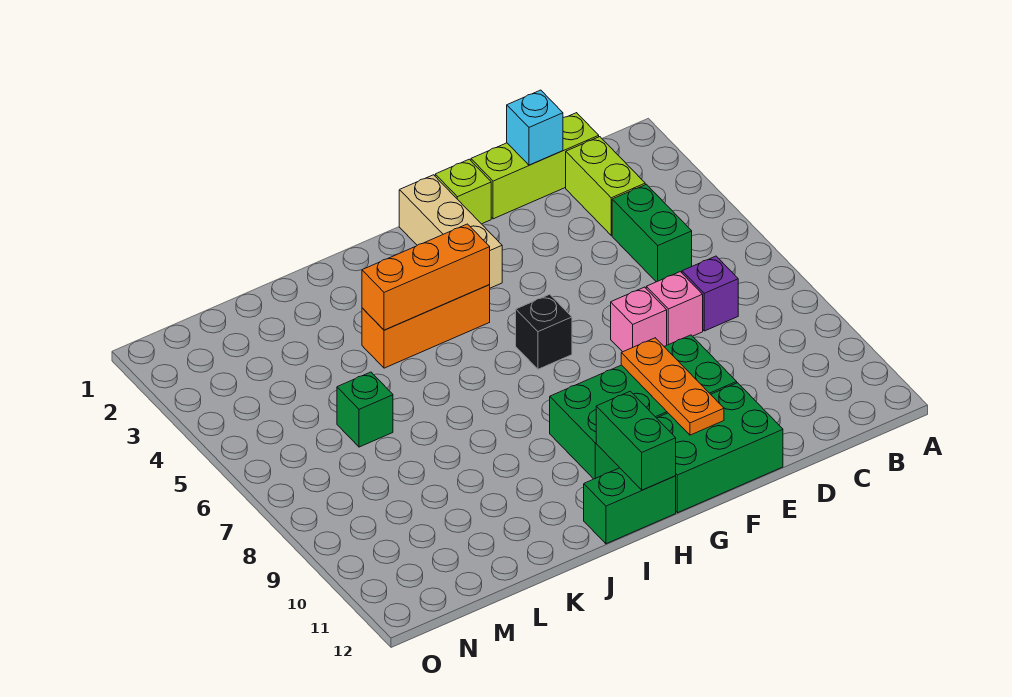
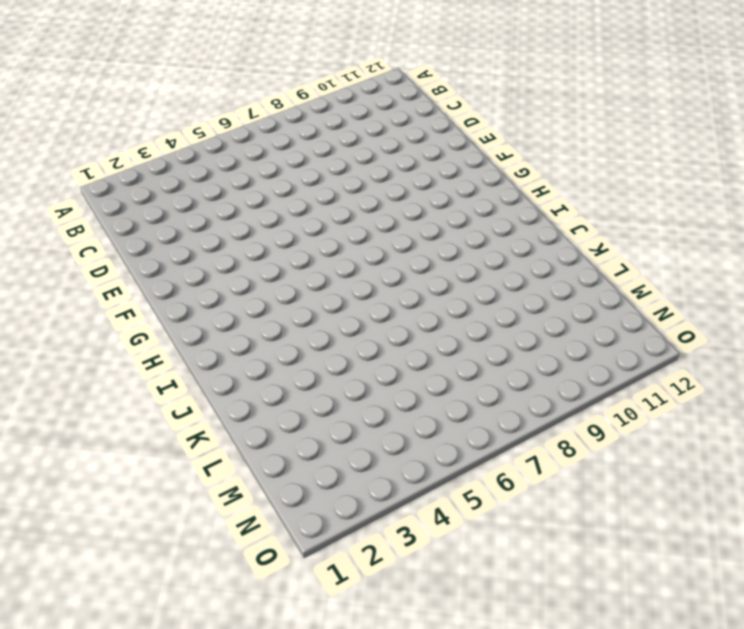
none -> lime brick C1:E1 level 1
none -> lime brick C2:C3 level 1
none -> green brick C4:C5 level 1

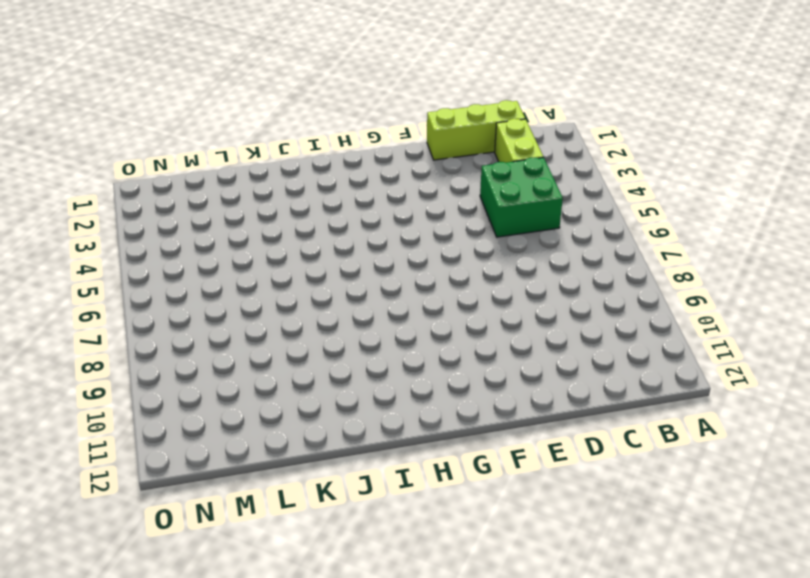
green brick C4:D5 level 1 -> green brick C4:C5 level 1
none -> purple brick C7 level 1
none -> pink brick D7 level 1
none -> pink brick E7 level 1

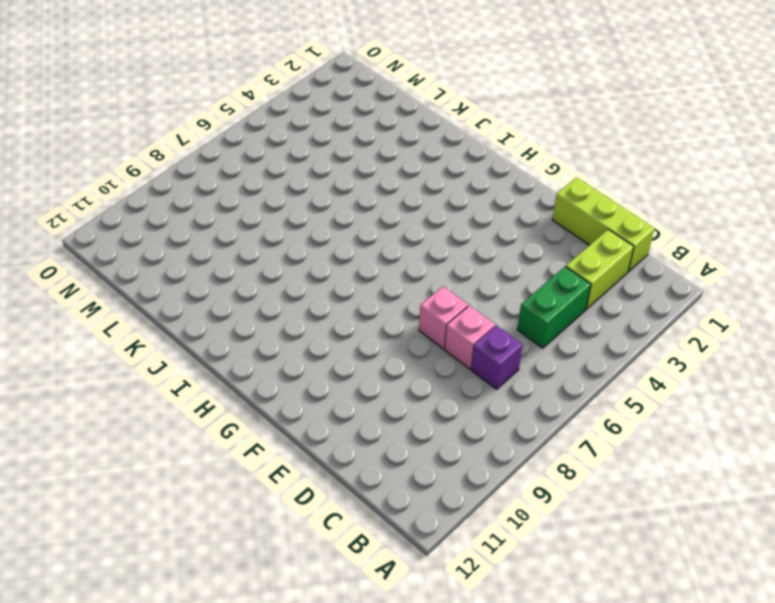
none -> green brick E9:H10 level 1
none -> green brick E11:G12 level 1
none -> lime brick F1 level 1

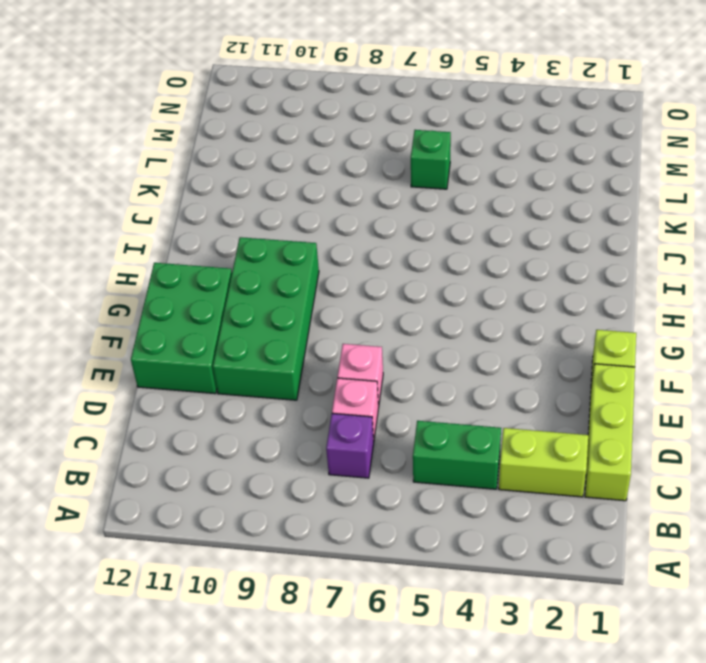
none -> tan brick G1:G3 level 1
none -> black brick G6 level 1
none -> orange brick H4:J4 level 1

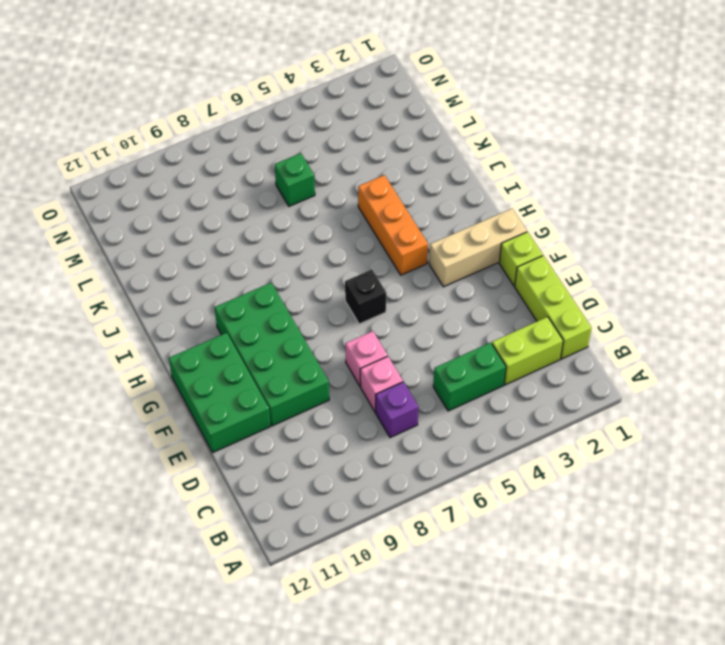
none -> green brick H12:I12 level 1
none -> cyan brick D1 level 2
none -> orange plate F9:F11 level 2

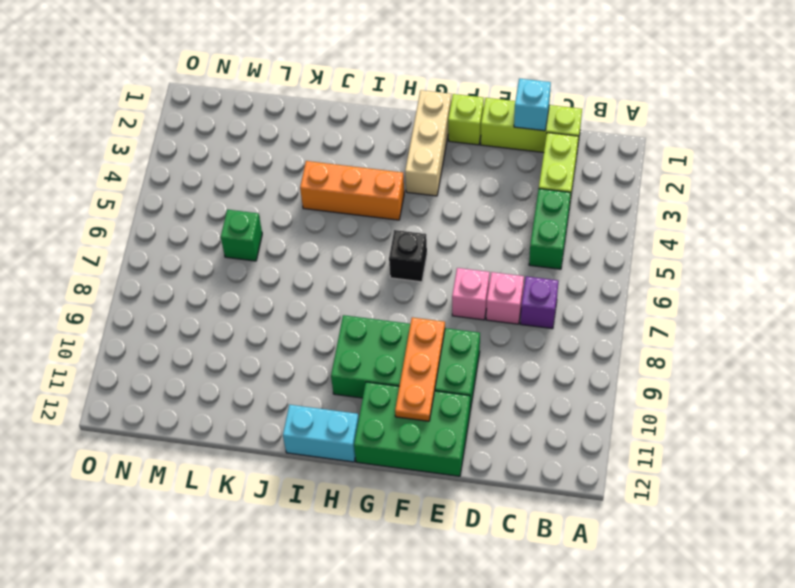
cyan brick H12:I12 level 1 -> green brick H12:I12 level 1
none -> orange brick H4:J4 level 2
none -> green brick H11:H12 level 2

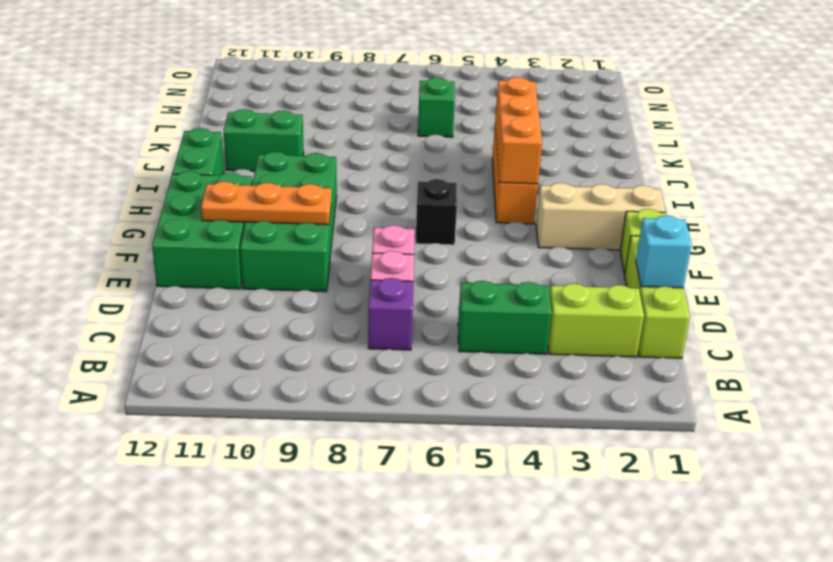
green brick J10:J11 level 1 -> green brick H11:H12 level 2

